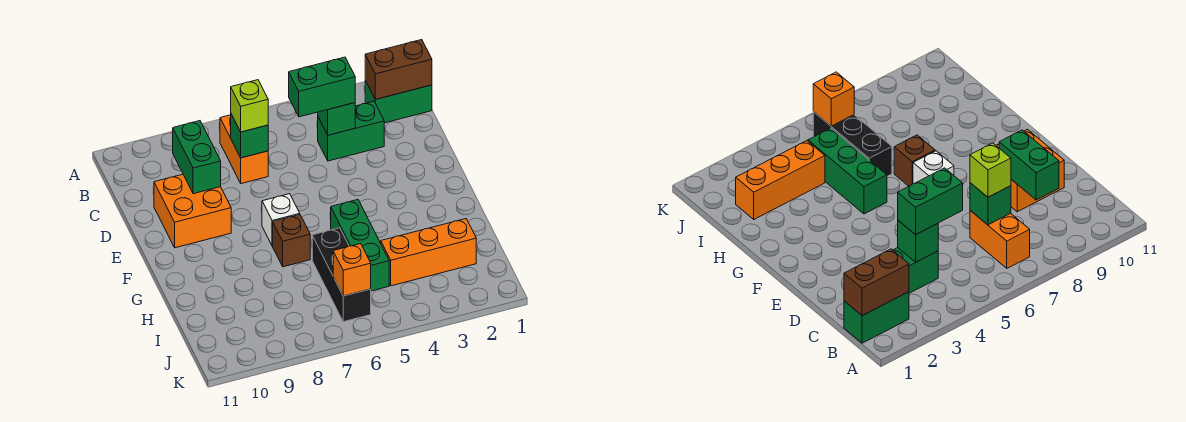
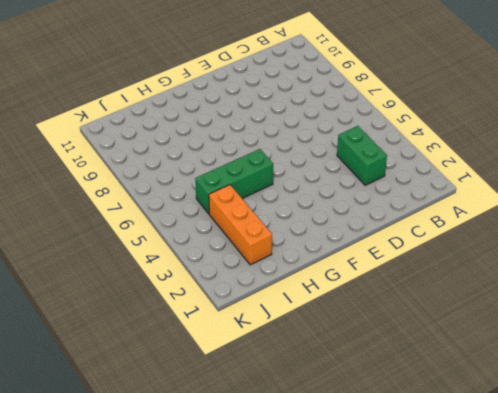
none -> green brick B1:B2 level 1
none -> orange brick B7:C7 level 1
none -> orange brick D9:E10 level 1

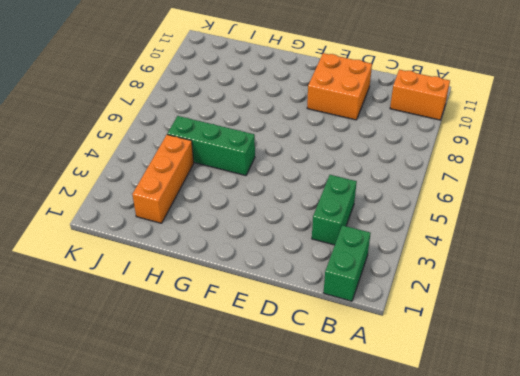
orange brick A10:B10 level 1 -> orange brick B7:C7 level 1
none -> white brick F7 level 1
none -> brown brick G7 level 1
none -> black brick H6:J6 level 1

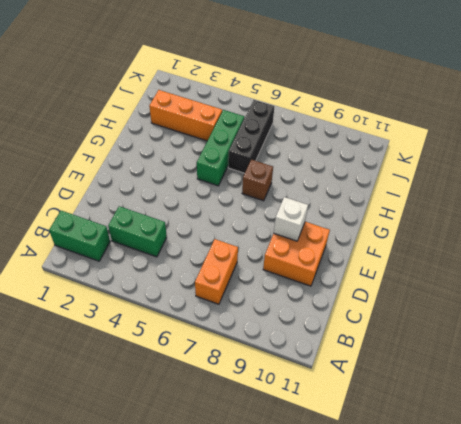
white brick E9 level 2 -> white brick F7 level 1
none -> brown brick B1:B2 level 2
none -> green brick C4 level 2
none -> green brick C7 level 2

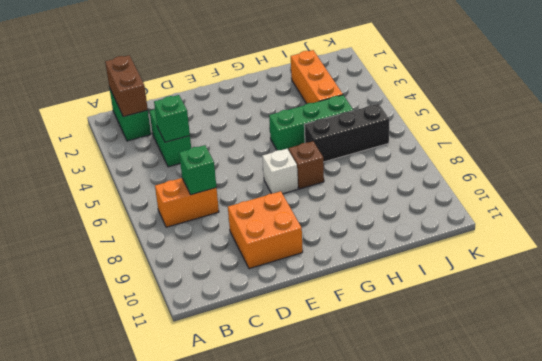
none -> green brick C9:D9 level 2
none -> orange brick J6 level 2
none -> green brick C4:C5 level 3

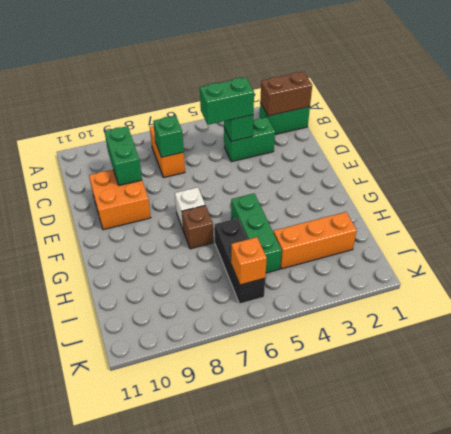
none -> lime brick C7 level 3

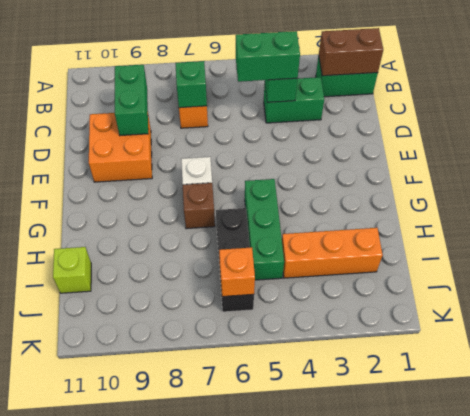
lime brick I11 level 1 -> lime brick C7 level 3

